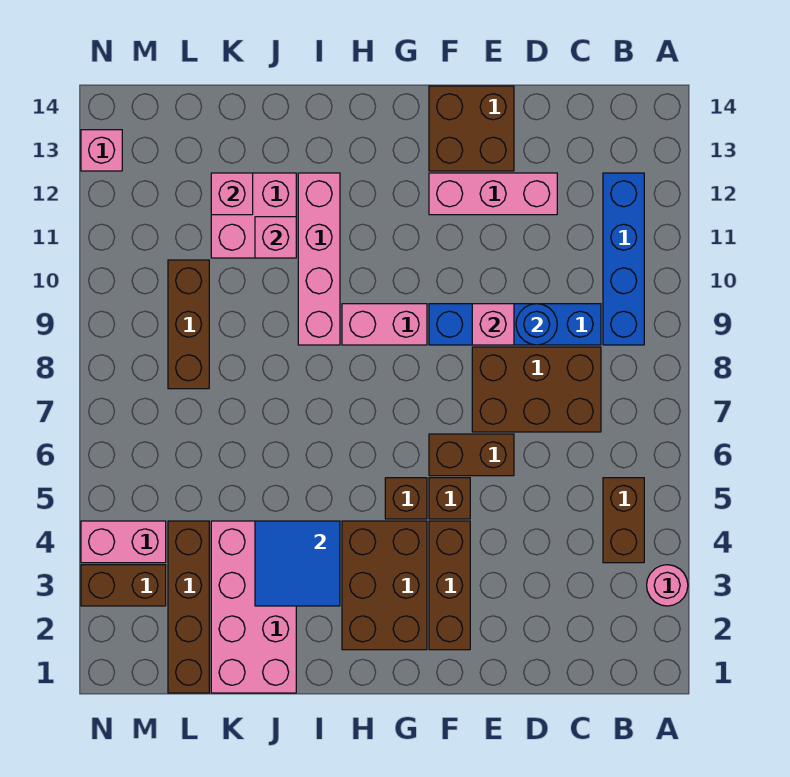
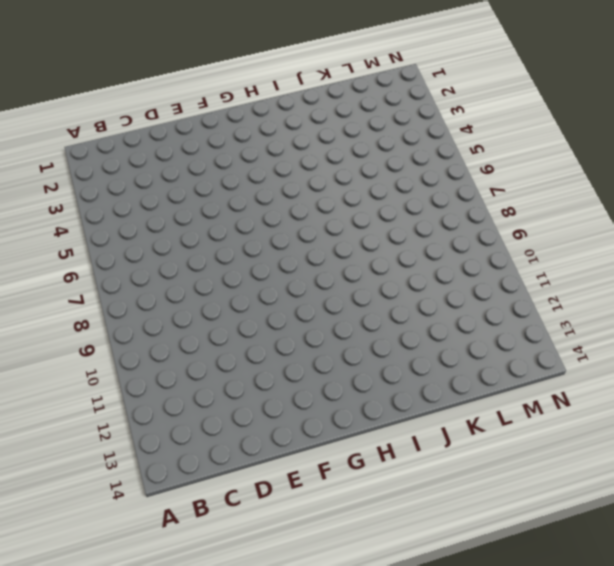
none -> pink round brick A3 level 1
none -> brown brick B4:B5 level 1
none -> blue brick B9:B12 level 1

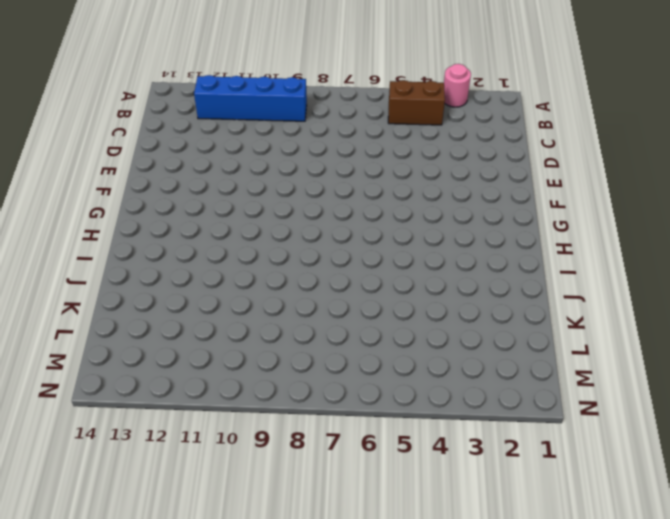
none -> brown brick C7:E8 level 1
none -> blue brick C9:F9 level 1
none -> pink brick D12:F12 level 1

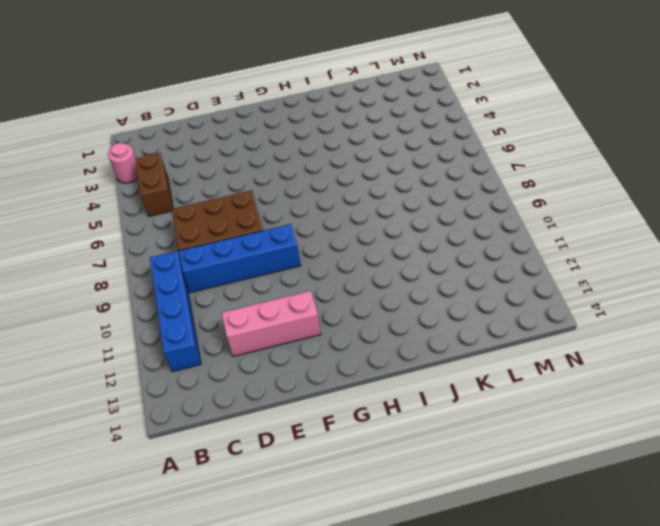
none -> brown brick E6:F6 level 1
none -> brown brick E13:F14 level 1
none -> brown brick F2:F4 level 1

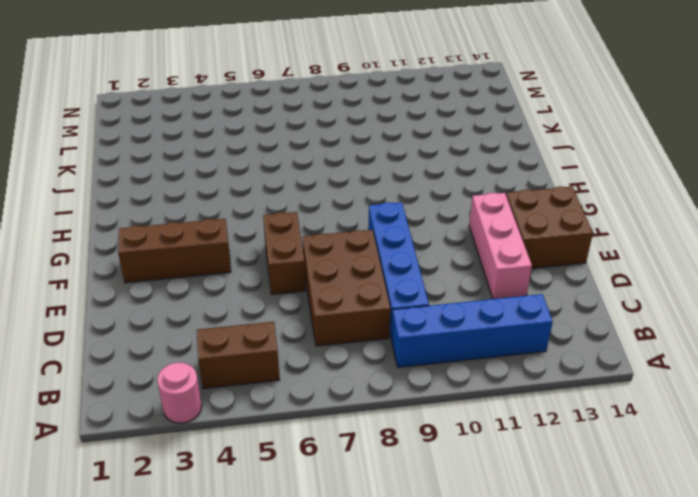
none -> brown brick F5 level 1
none -> brown brick G2:H4 level 1
none -> brown brick G5 level 1

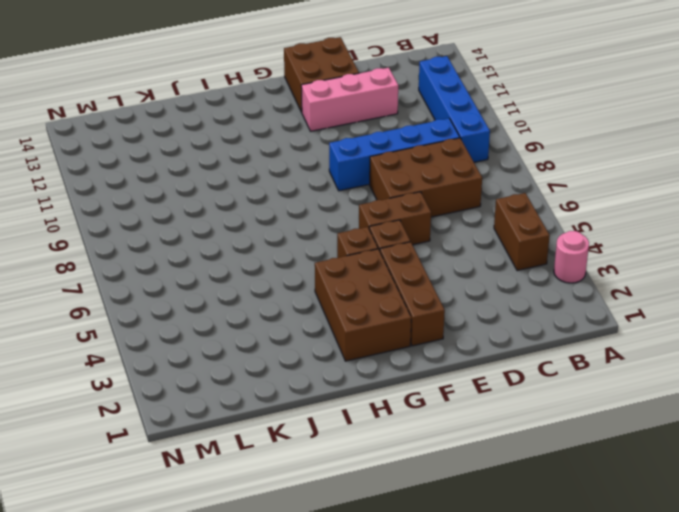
none -> pink brick G9:H9 level 1
none -> pink brick I9:I12 level 1
none -> pink brick J1:K4 level 1

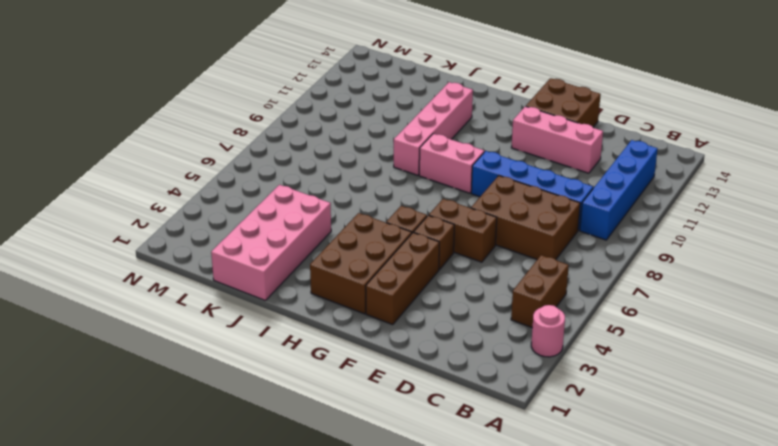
none -> pink brick J11:K12 level 1
none -> brown brick L1:L4 level 1
none -> brown brick L8:L10 level 1

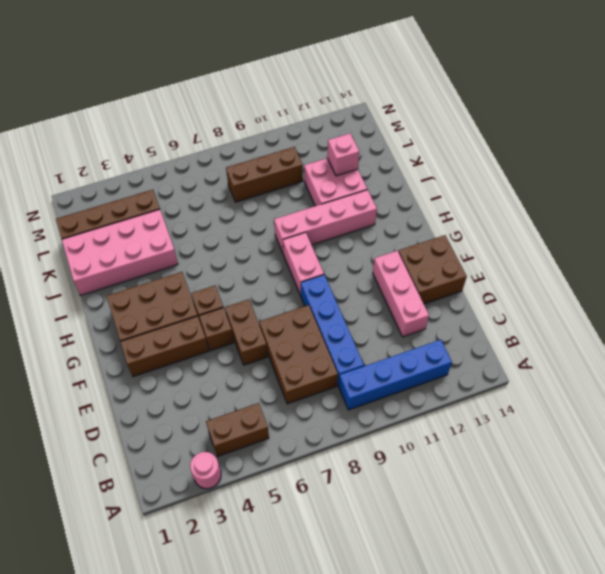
none -> brown brick M3:N3 level 1
none -> pink brick M4:N4 level 1
none -> pink brick N13 level 1

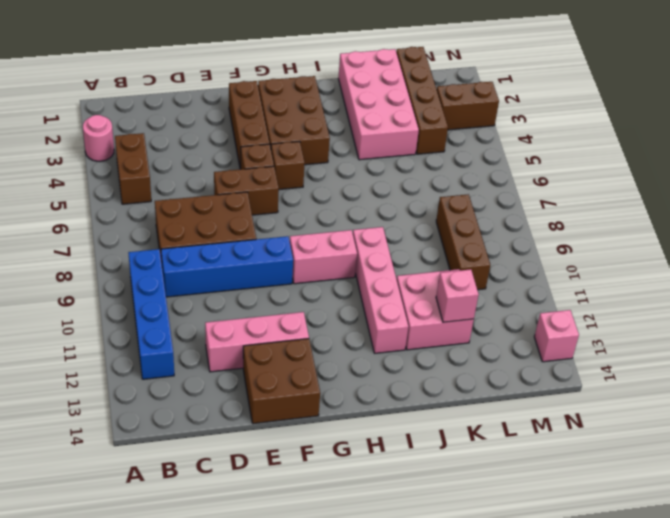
none -> pink brick M4:N4 level 1
none -> blue round brick D9 level 2
none -> pink brick E9 level 2

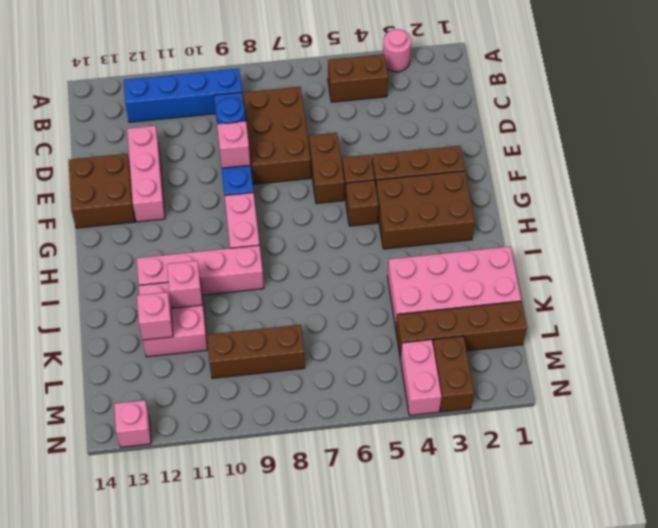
none -> blue tile I3:J4 level 2

